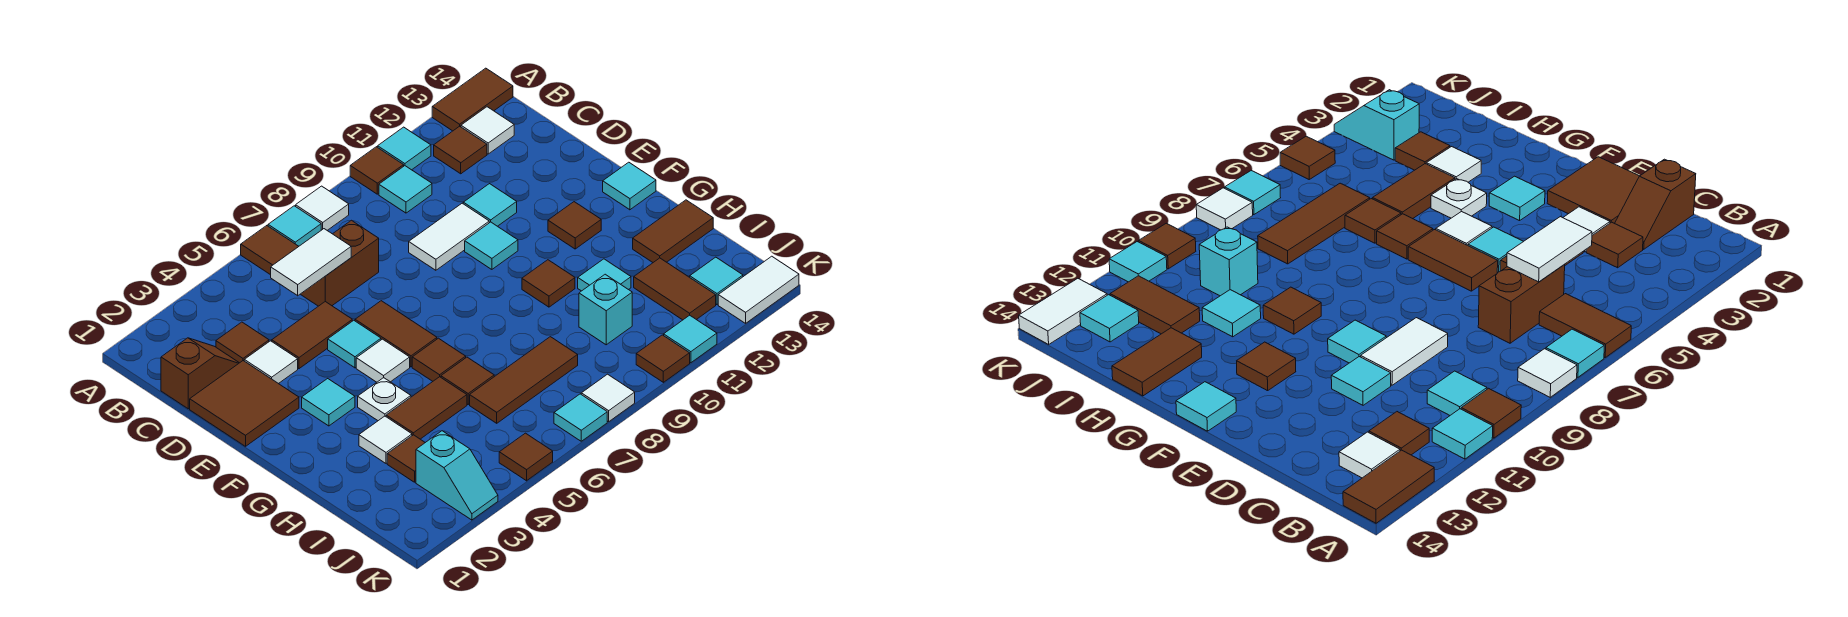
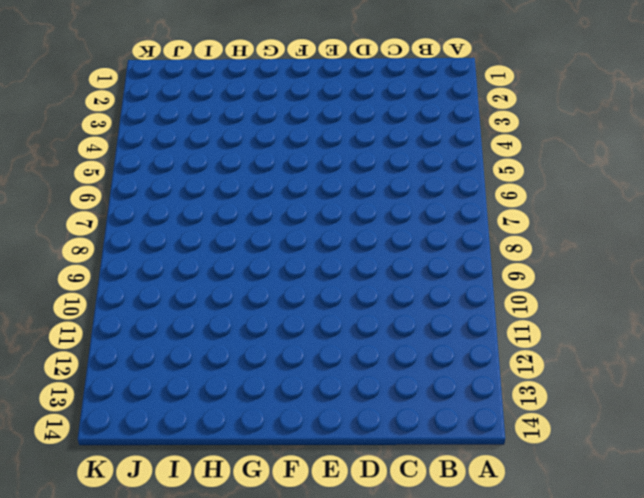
none -> brown tile A6:B6 level 1
none -> cyan tile A7 level 1
none -> white tile A8 level 1
none -> brown tile A10 level 1

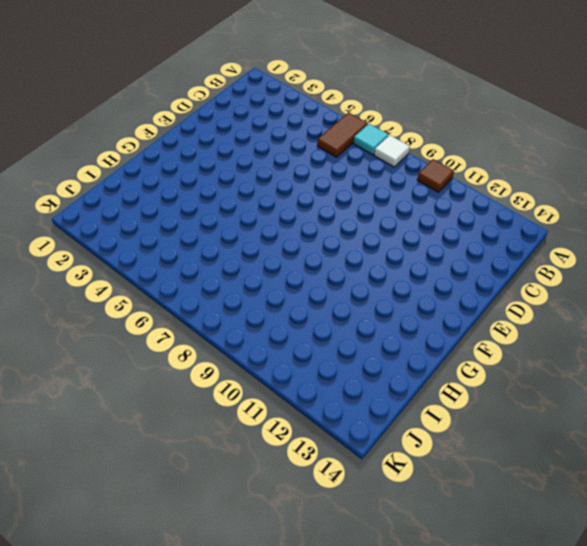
none -> cyan tile A11 level 1
none -> brown tile A13:A14 level 1
none -> cyan tile B10 level 1
none -> brown tile B12 level 1

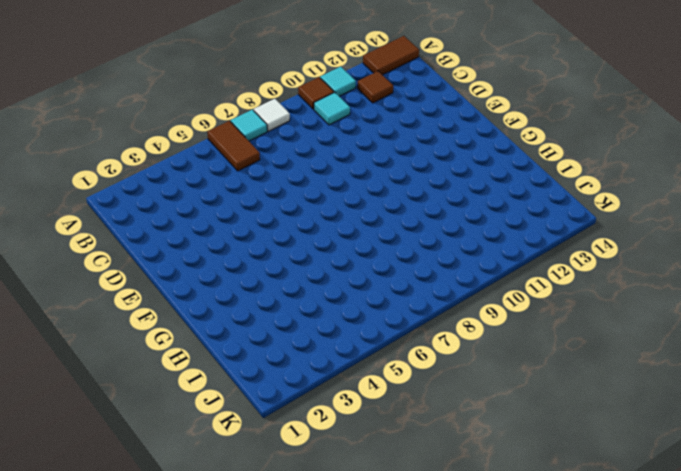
none -> white tile B13 level 1
none -> brown slope C1:C2 level 1 top 1
none -> brown tile C3 level 1
none -> brown brick C6:C7 level 1

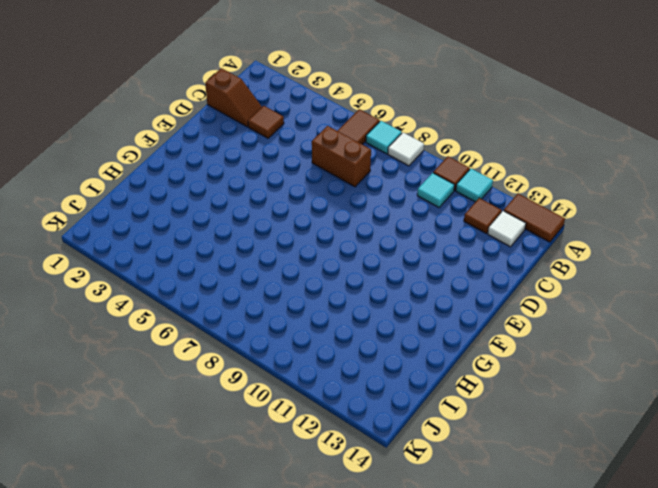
none -> brown tile D1:E2 level 1
none -> white tile D3 level 1
none -> brown tile D4:D5 level 1
none -> white tile D9:D10 level 1

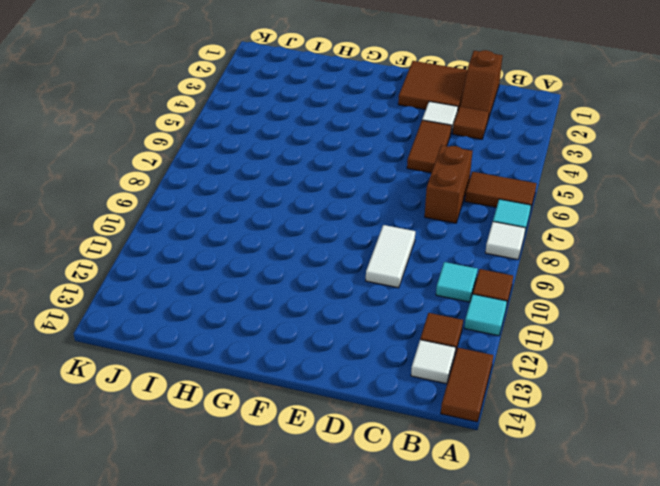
none -> cyan tile D11 level 1
none -> cyan tile E5 level 1
none -> brown tile E6:F6 level 1
none -> cyan tile E10 level 1

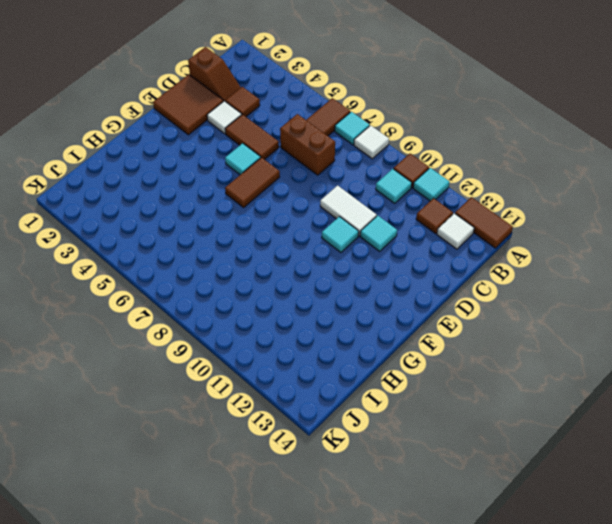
none -> cyan tile F3 level 1
none -> white tile F5 level 1
none -> brown tile F12 level 1
none -> cyan tile F14 level 1

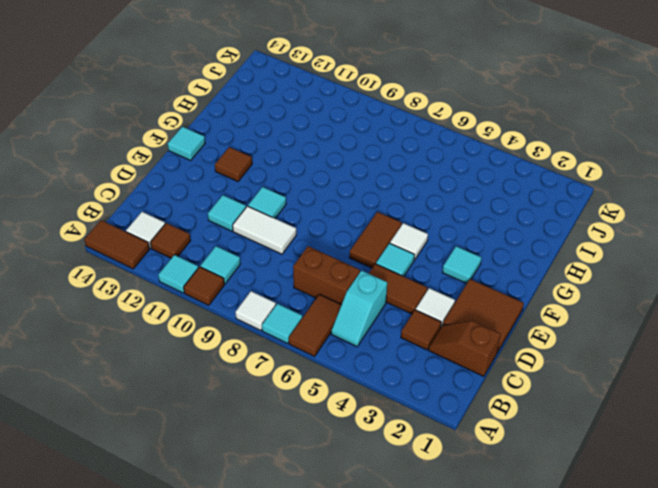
cyan slope B5:C5 level 1 top C -> cyan slope J3:K3 level 1 top J
none -> white plate G4 level 1
none -> brown tile G6 level 1
none -> brown tile G10 level 1
none -> white tile H3 level 1

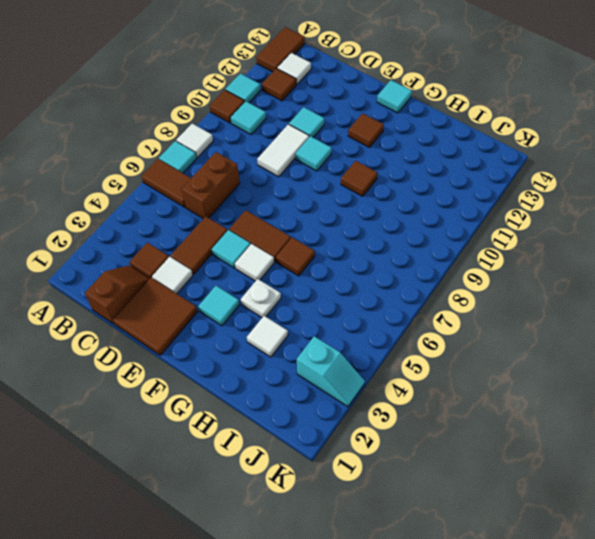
none -> brown tile H4:H5 level 1
none -> brown tile H6 level 1
none -> cyan tile H11 level 1
none -> brown tile H13:H14 level 1

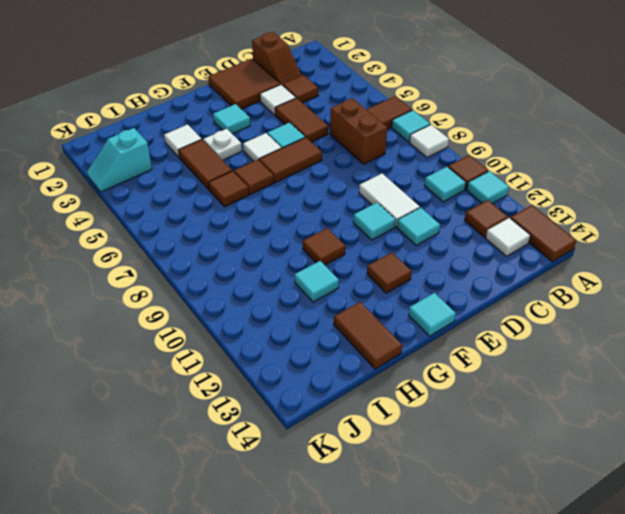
none -> brown tile I3 level 1
none -> brown tile I6:I8 level 1
none -> cyan brick I10 level 1
none -> brown tile I12:J12 level 1

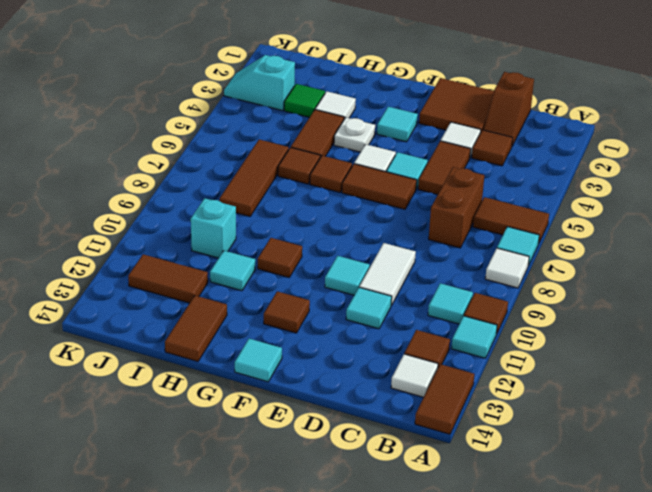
green tile I3 level 1 -> brown tile I3 level 1
none -> cyan tile J13 level 1
none -> brown tile K5 level 1
none -> cyan tile K7 level 1
none -> white tile K8 level 1

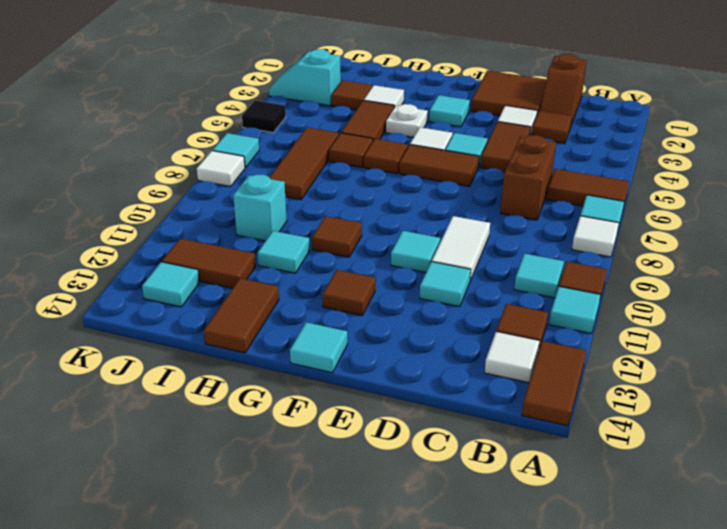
black tile K5 level 1 -> brown tile K5 level 1
none -> brown tile K10 level 1
none -> cyan tile K11 level 1
none -> white tile K13:K14 level 1
none -> white tile C5:C6 level 2

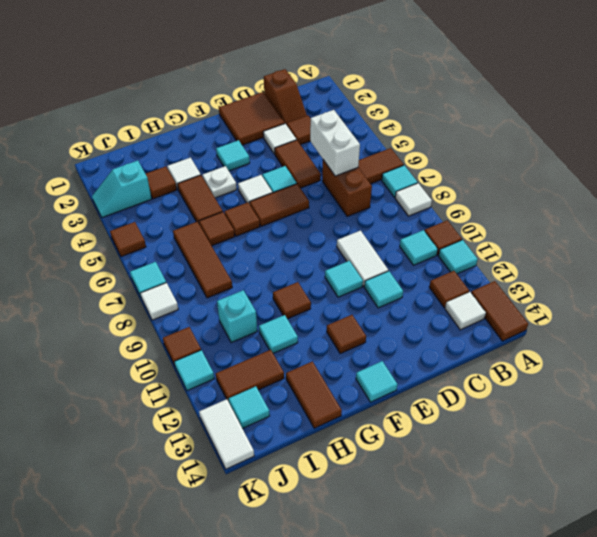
white brick C5:C6 level 2 -> white tile C5:C6 level 2

